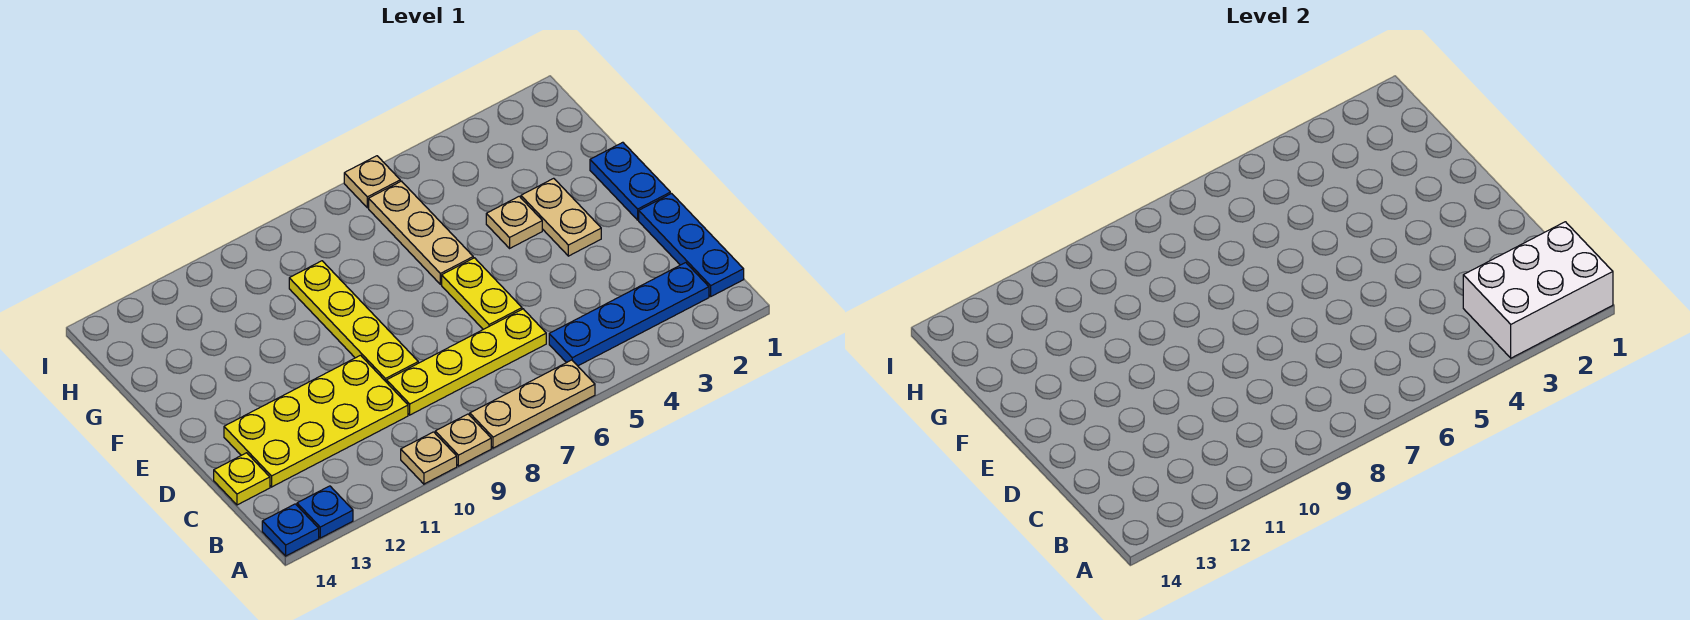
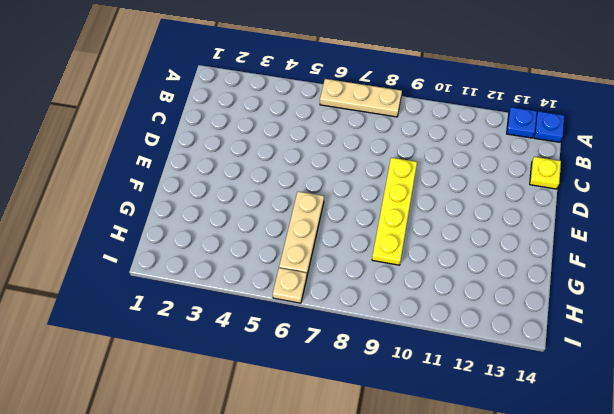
none -> tan plate A9 level 1
none -> tan plate A10 level 1
none -> blue plate B1:D1 level 1

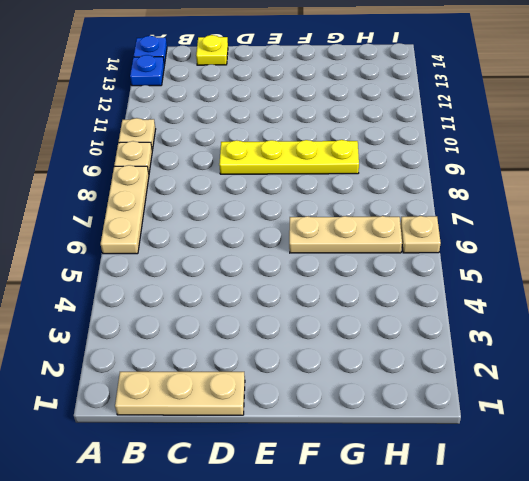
tan plate B1:D1 level 1 -> blue plate B1:D1 level 1
none -> blue plate B2:B5 level 1
none -> yellow plate C6:C9 level 1
none -> yellow plate C10:D13 level 1

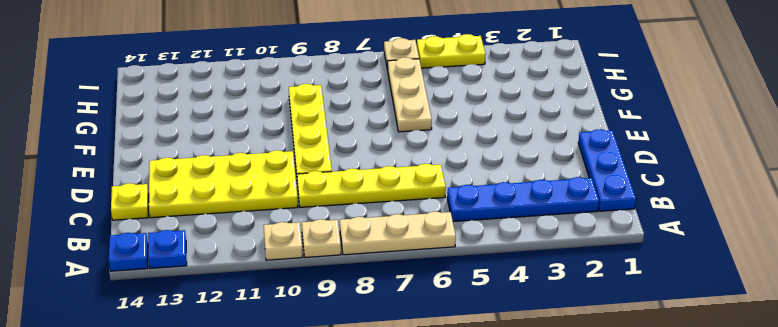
yellow plate I4:I5 level 1 -> yellow plate D6:E6 level 1
none -> blue plate E1:F1 level 1
none -> tan plate E3:F3 level 1
none -> tan plate F4 level 1

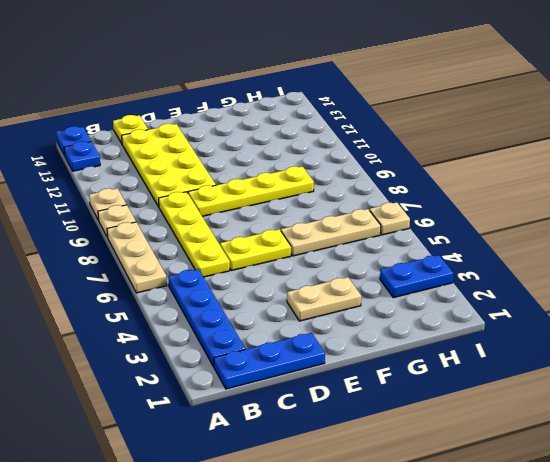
blue plate H3:I3 level 1 -> blue plate E1:F1 level 1
none -> tan plate F4 level 1
none -> white brick A1:B3 level 2

